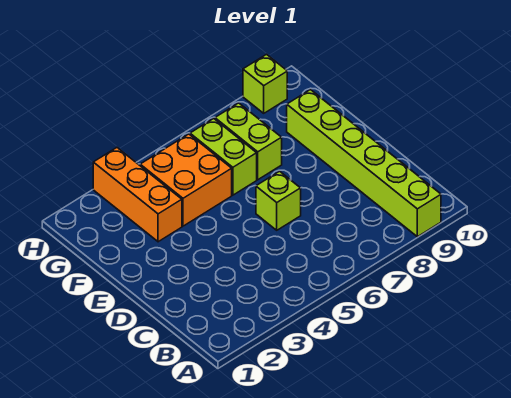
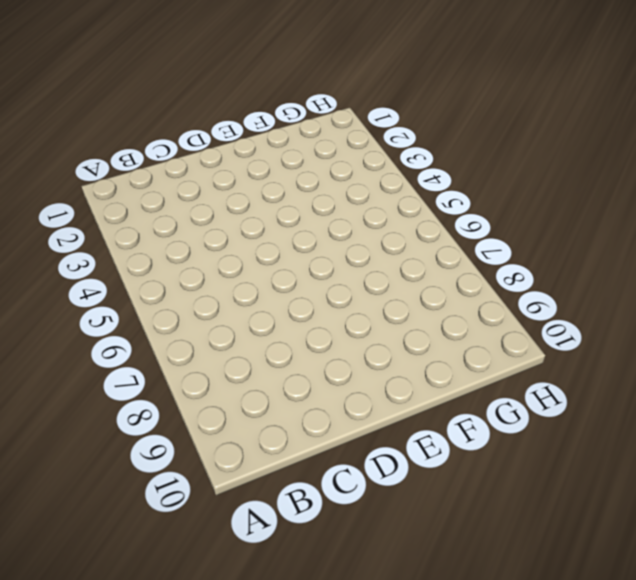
none -> lime brick A9:F9 level 1
none -> lime brick D6 level 1

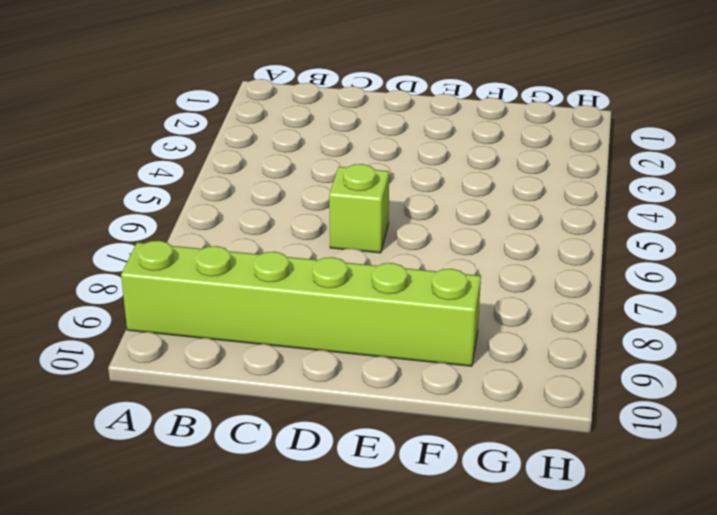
none -> orange brick F3:H3 level 1
none -> orange brick F4:G5 level 1

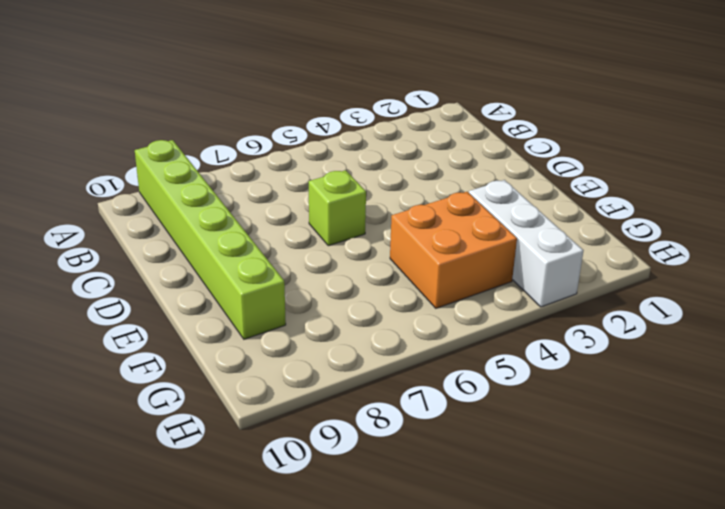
white brick F3:H3 level 1 -> orange brick F3:H3 level 1
none -> lime brick F6:G6 level 1
none -> lime brick F7:G7 level 1

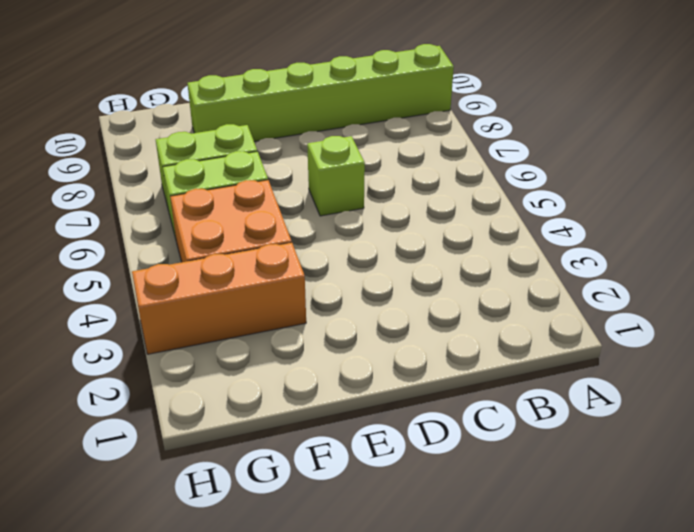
none -> lime brick H9 level 1

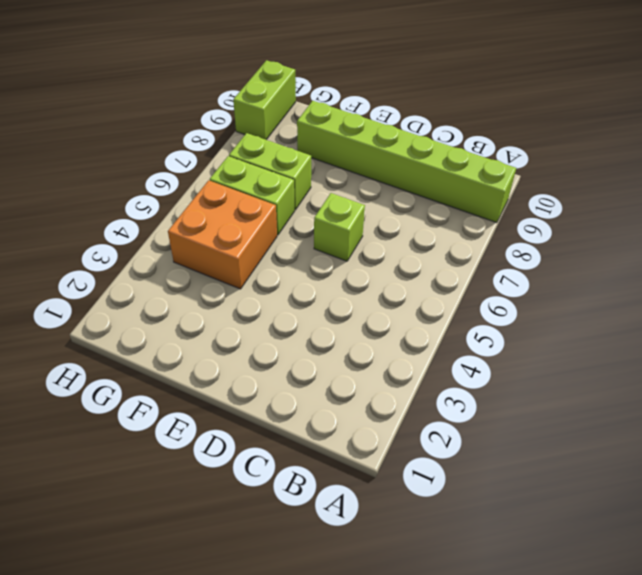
lime brick H9:H10 level 1 -> lime brick H9 level 1
none -> orange brick F3:H3 level 1

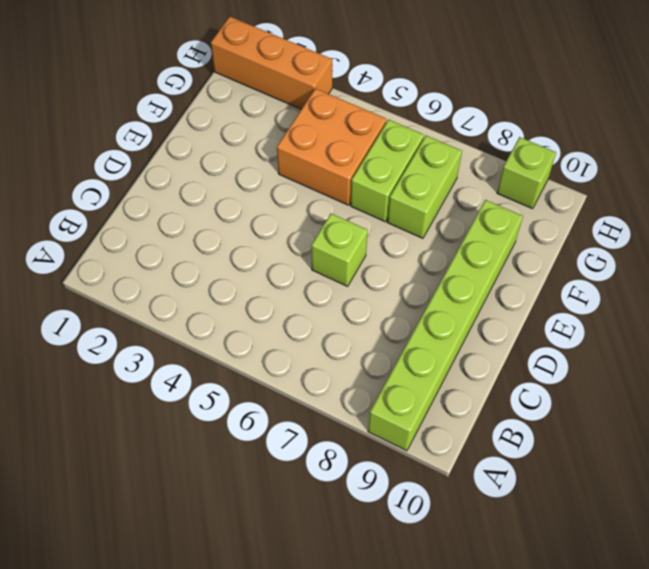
orange brick H1:H3 level 1 -> orange brick F3:H3 level 1

